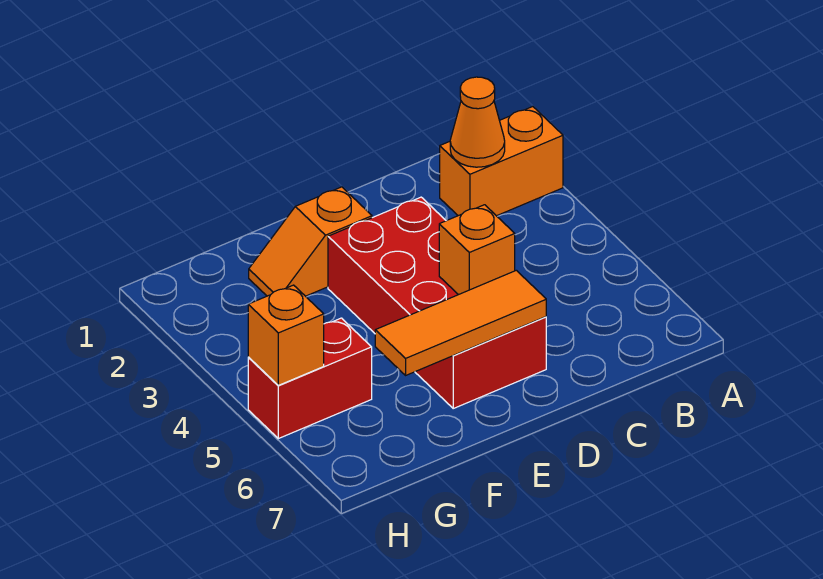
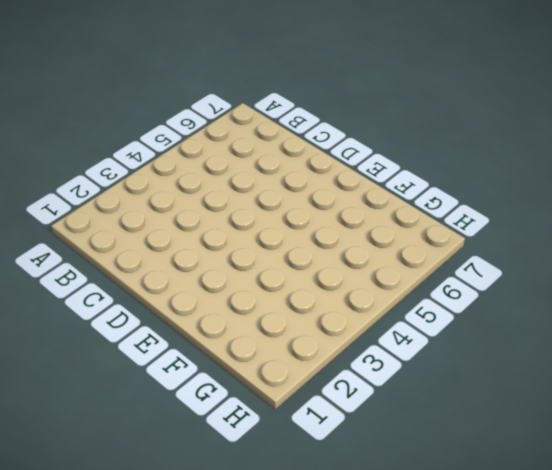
none -> orange brick A2:B2 level 1
none -> red brick D3:E6 level 1

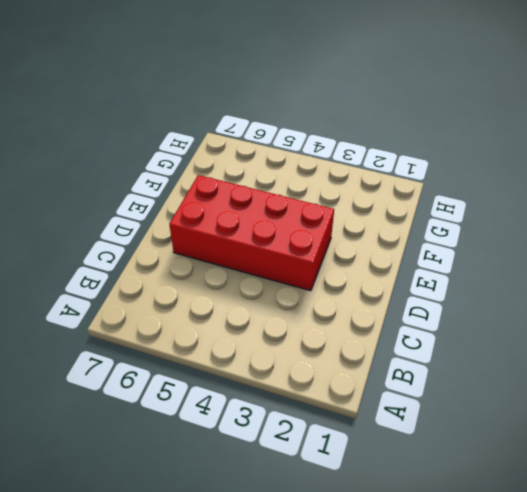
none -> orange brick A2:B2 level 1
none -> orange slope E2:F2 level 1 top E

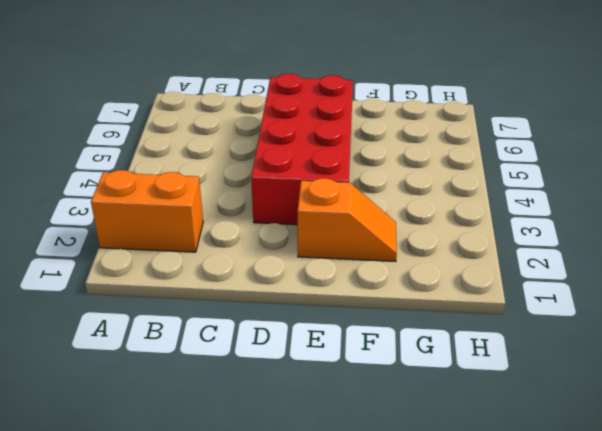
none -> red brick G5:H5 level 1
none -> orange cone B2 level 2

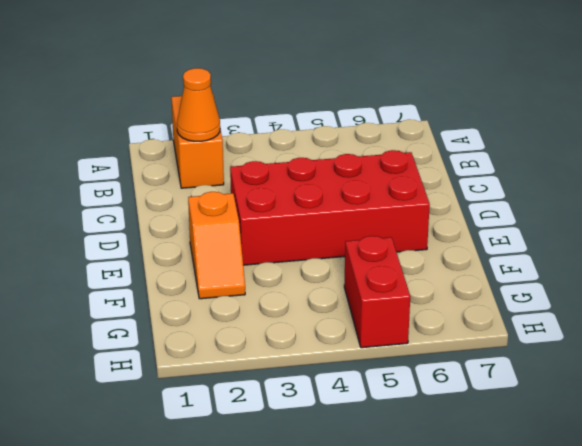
none -> orange brick D5 level 2
none -> orange tile D6:F6 level 2

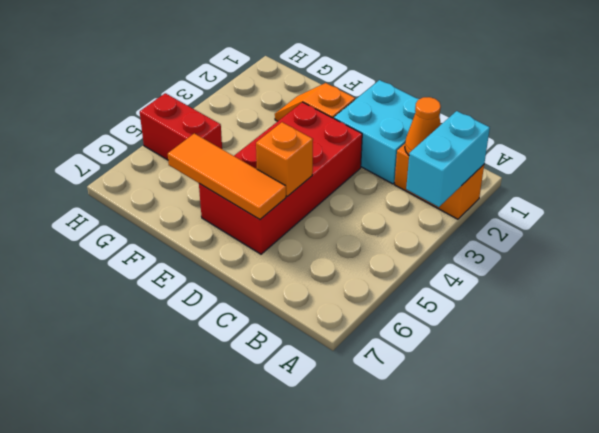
cyan brick A2:A3 level 2 -> none
cyan brick C1:D2 level 1 -> none
none -> orange brick H5 level 2

